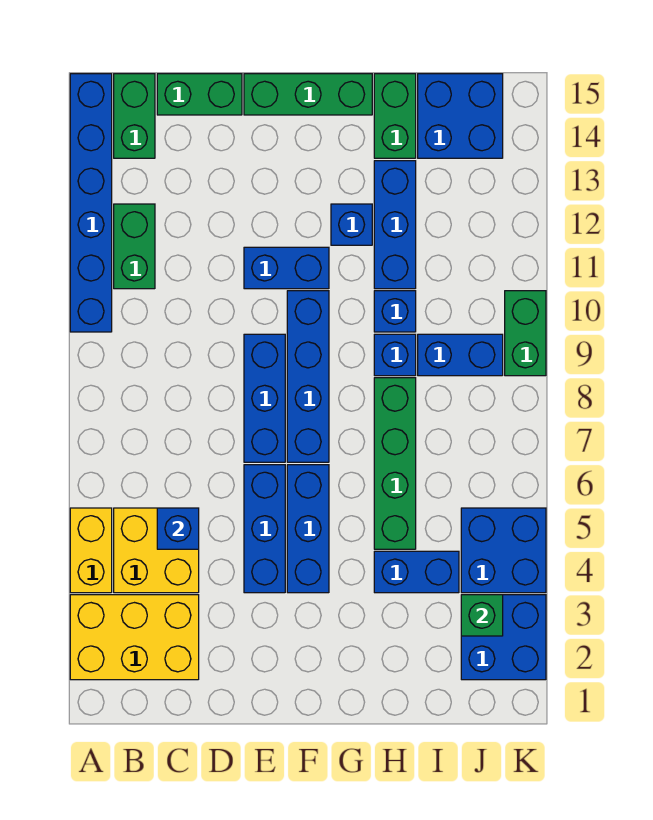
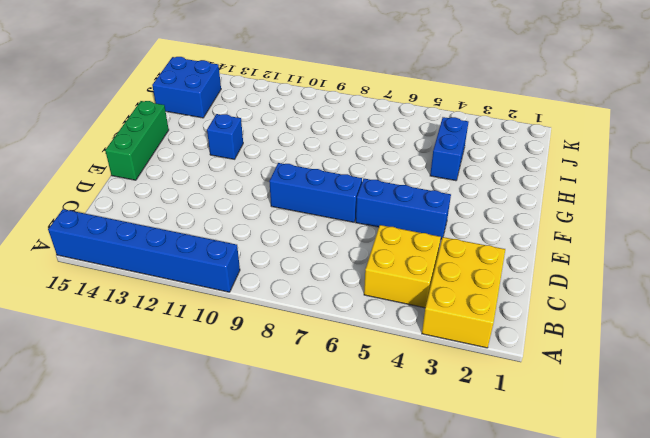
none -> yellow brick A4:A5 level 1
none -> green brick B11:B12 level 1
none -> green brick B14:B15 level 1

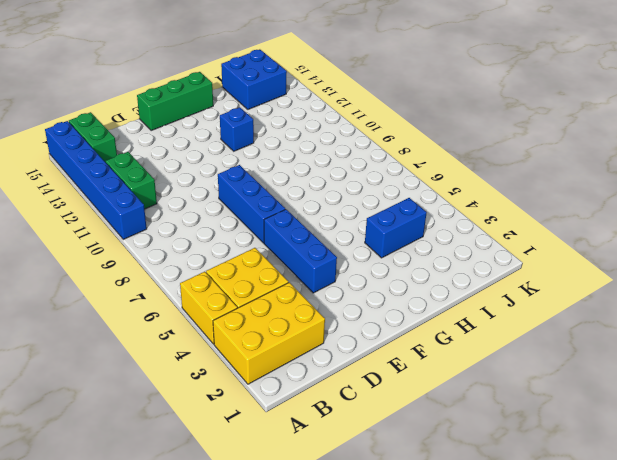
none -> green brick C15:D15 level 1
none -> blue brick E11:F11 level 1
none -> blue brick F4:F6 level 1

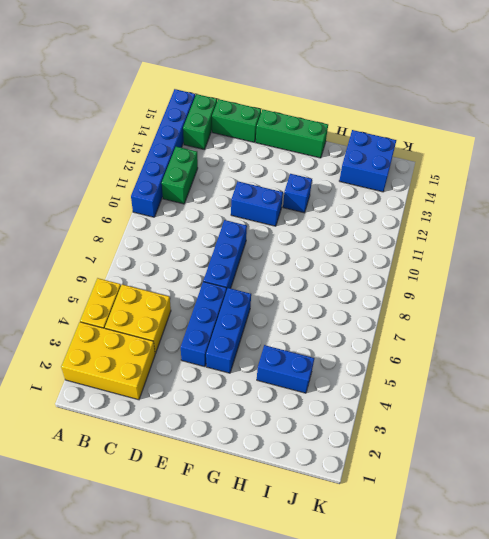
none -> blue brick F7:F10 level 1
none -> green brick H5:H8 level 1
none -> blue brick H9 level 1

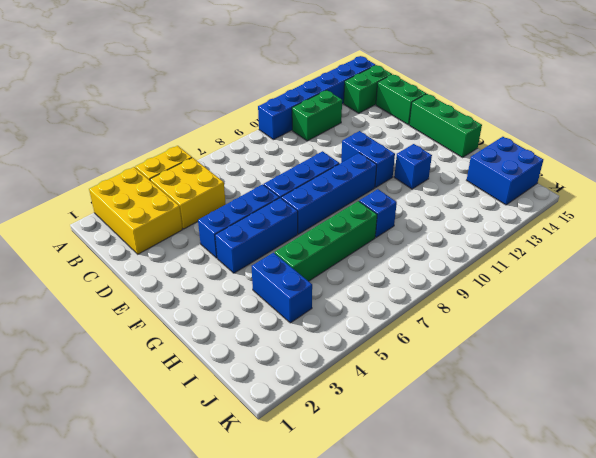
none -> blue brick H10 level 1
none -> blue brick H11:H13 level 1
none -> green brick H14:H15 level 1

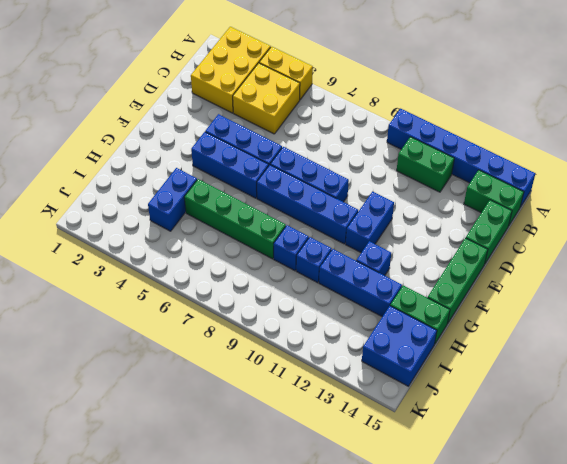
none -> blue brick I9:J9 level 1
none -> blue brick J2:K3 level 1
none -> blue brick J4:K5 level 1

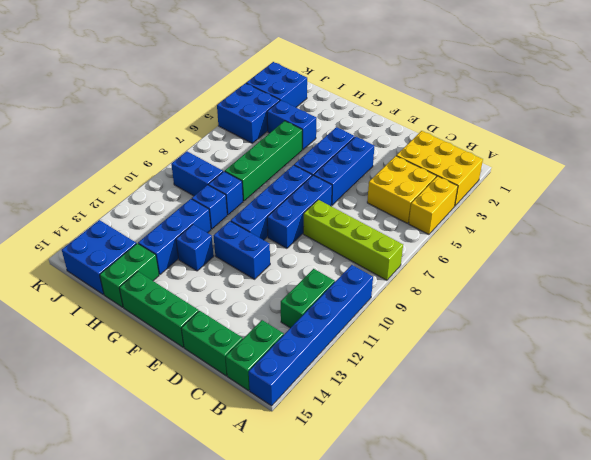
lime brick A8:D8 level 1 -> none
none -> green brick K9:K10 level 1
none -> blue brick C5 level 2
none -> green brick J3 level 2

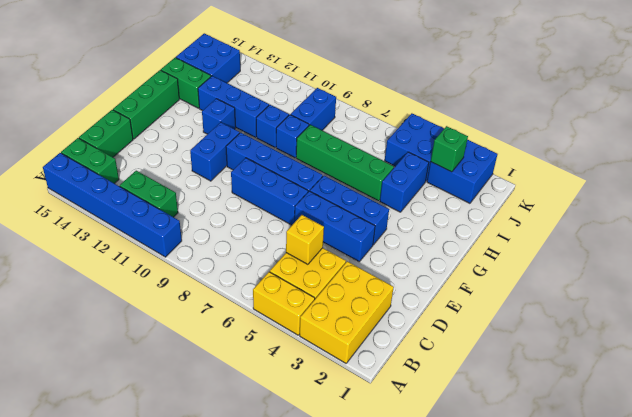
yellow brick C5 level 2 -> blue brick C5 level 2
none -> green brick K9:K10 level 1

